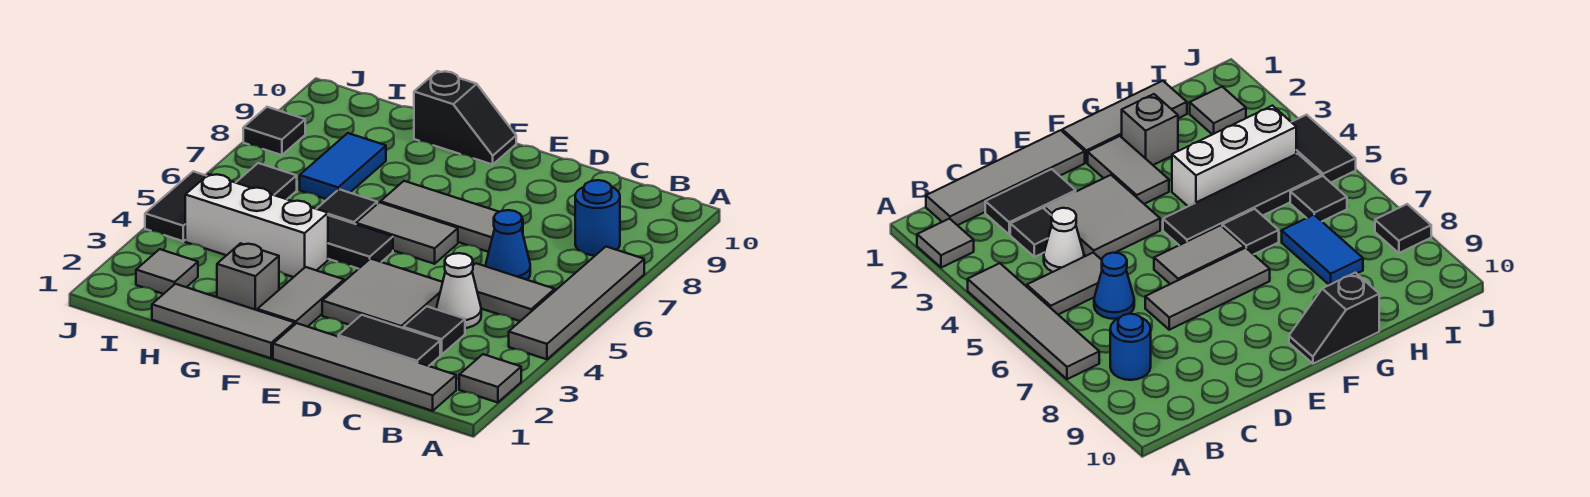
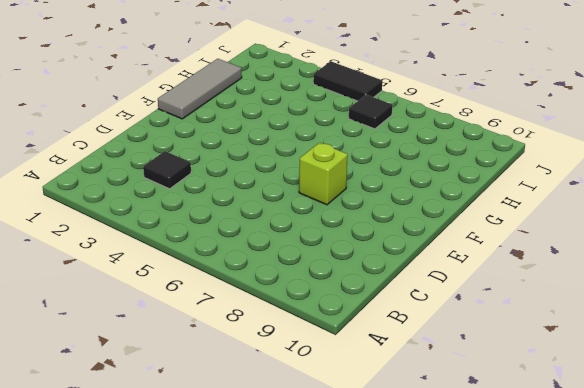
lime brick E7 level 1 -> grey tile D7:F7 level 1
none -> grey tile A2 level 1
none -> grey tile A4:A7 level 1
none -> grey tile B1:E1 level 1

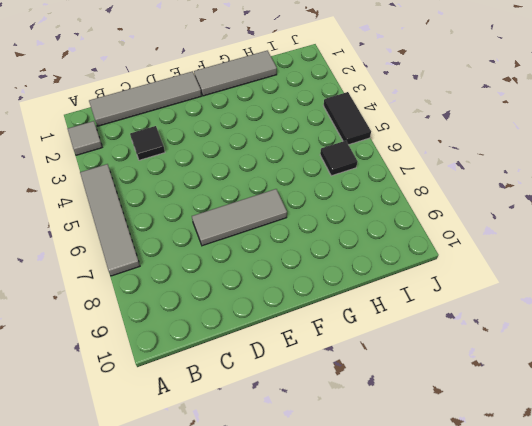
none -> grey tile B5:C5 level 1
none -> blue round brick B8 level 1
none -> black tile C2:D2 level 1

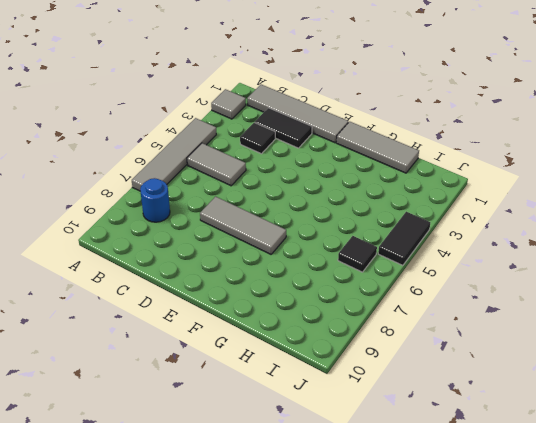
none -> white cone C4 level 1
none -> blue cone C6 level 1
none -> grey tile D3:E4 level 1

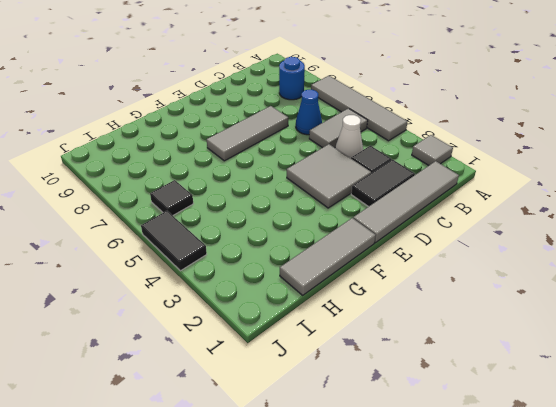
none -> grey tile E6:F6 level 1
none -> grey tile F2:F3 level 1
none -> black tile F5:I5 level 1

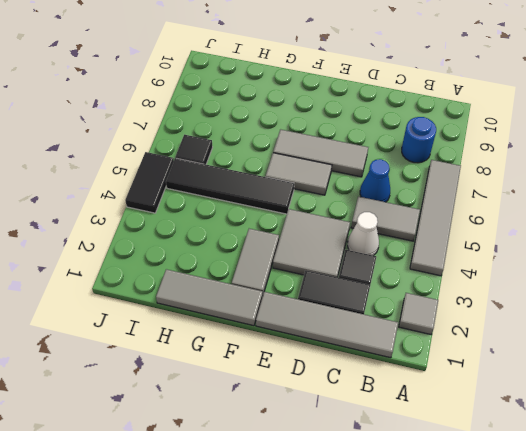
none -> black slope F10:G10 level 1 top G
none -> grey brick G2 level 1
none -> white brick G4:I4 level 1

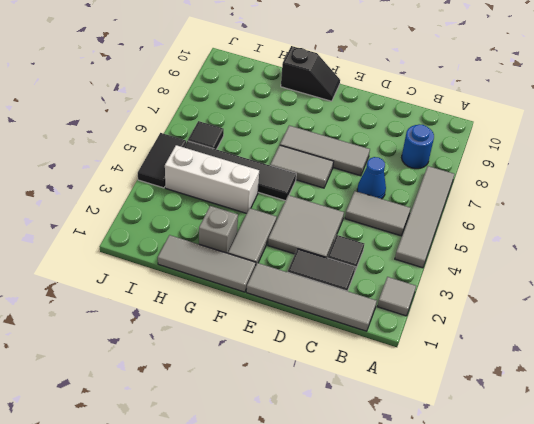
none -> white cone C4 level 1
none -> black tile G6 level 1
none -> blue tile H7:H8 level 1

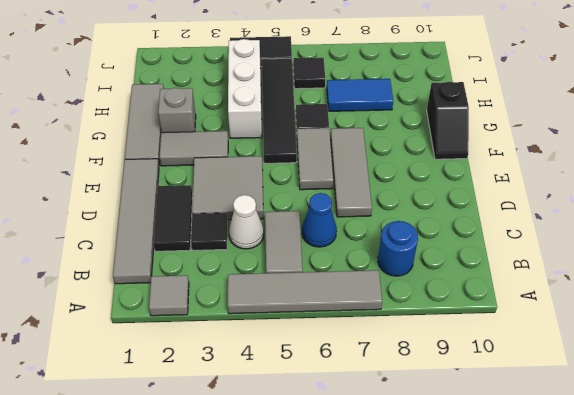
none -> grey tile I2 level 1
none -> black tile J8 level 1

